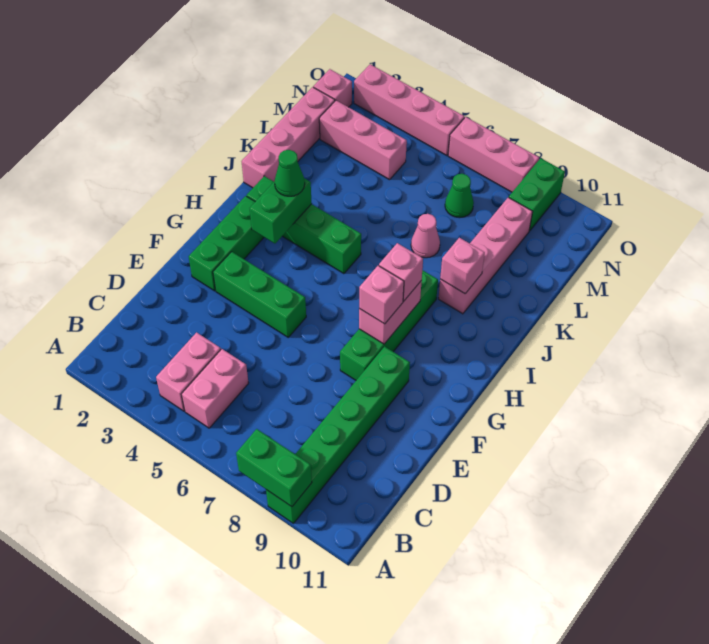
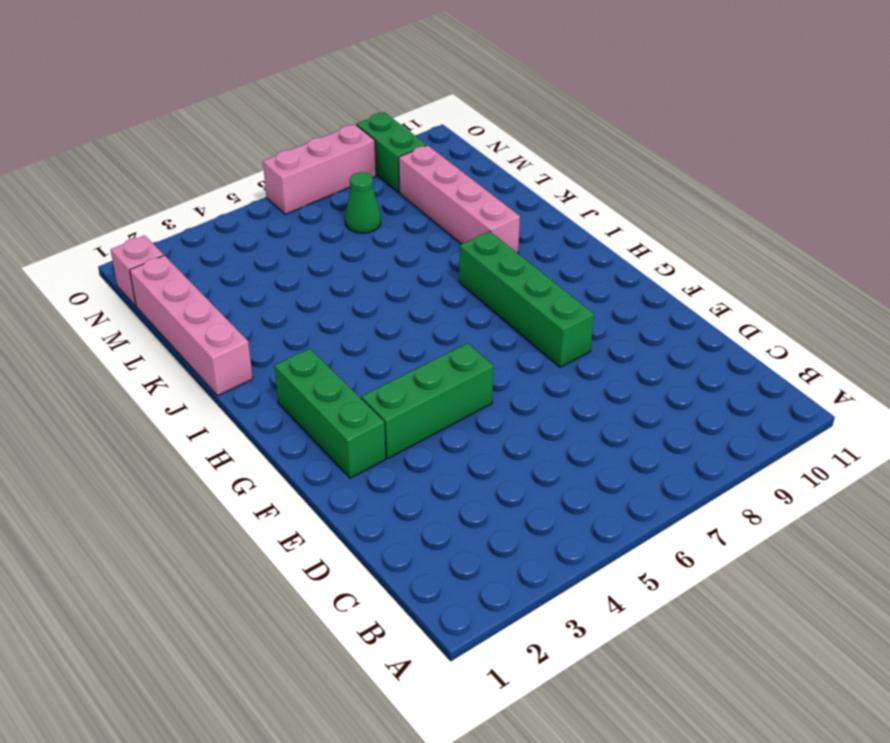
none -> green brick A9:F9 level 1
none -> pink brick B4:C4 level 1
none -> pink brick B5:C5 level 1

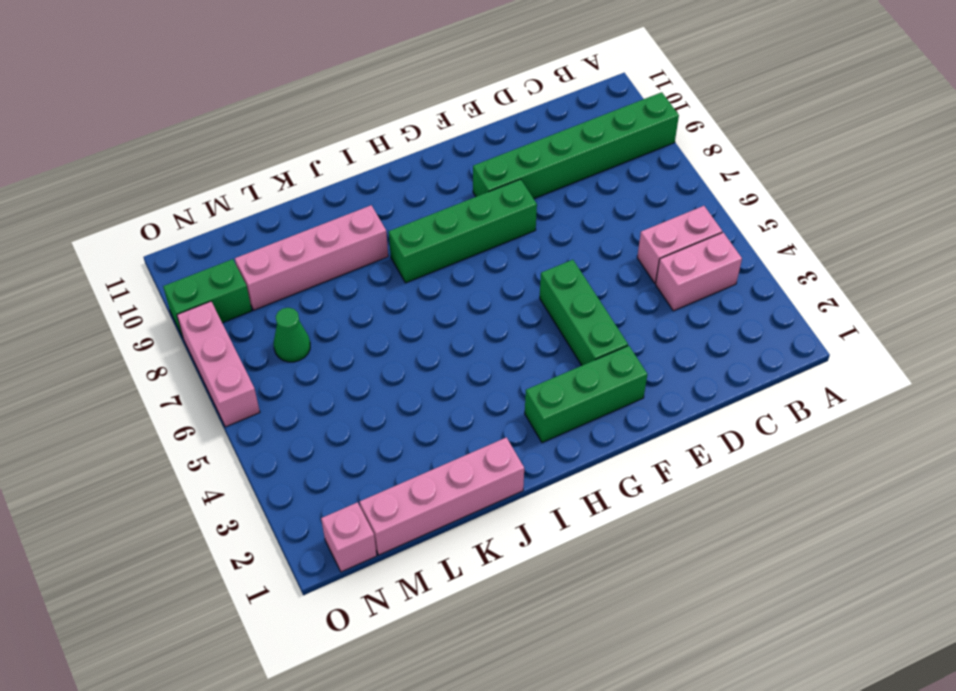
none -> green brick I2:I5 level 1
none -> pink cone K7 level 1
none -> pink brick M2:M4 level 1

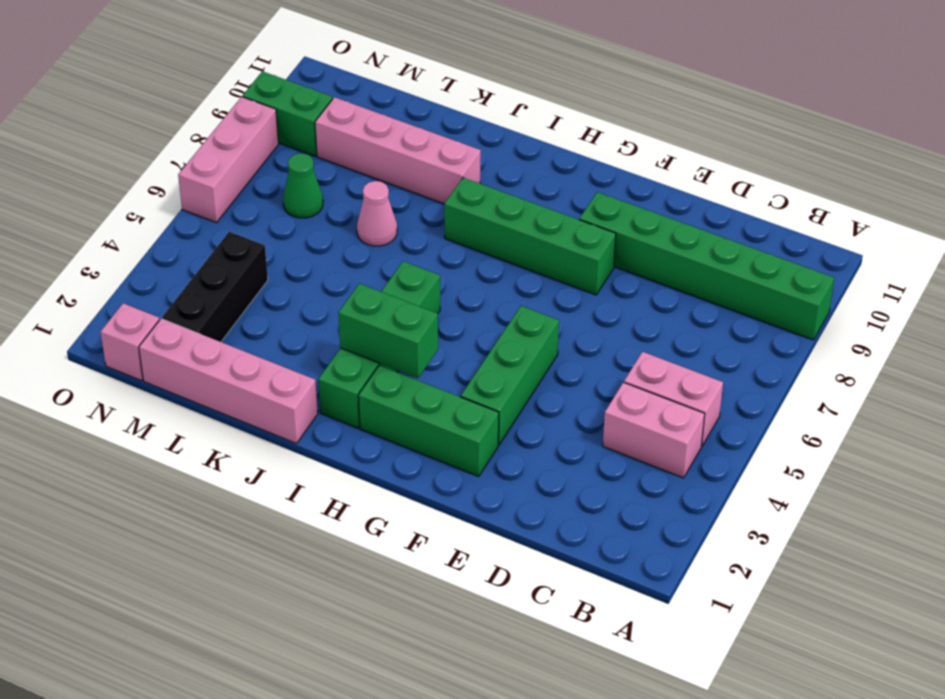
black brick M2:M4 level 1 -> pink brick M2:M4 level 1
none -> pink brick O2:O5 level 1
none -> green brick A8:A9 level 2
none -> pink brick G8:H8 level 2

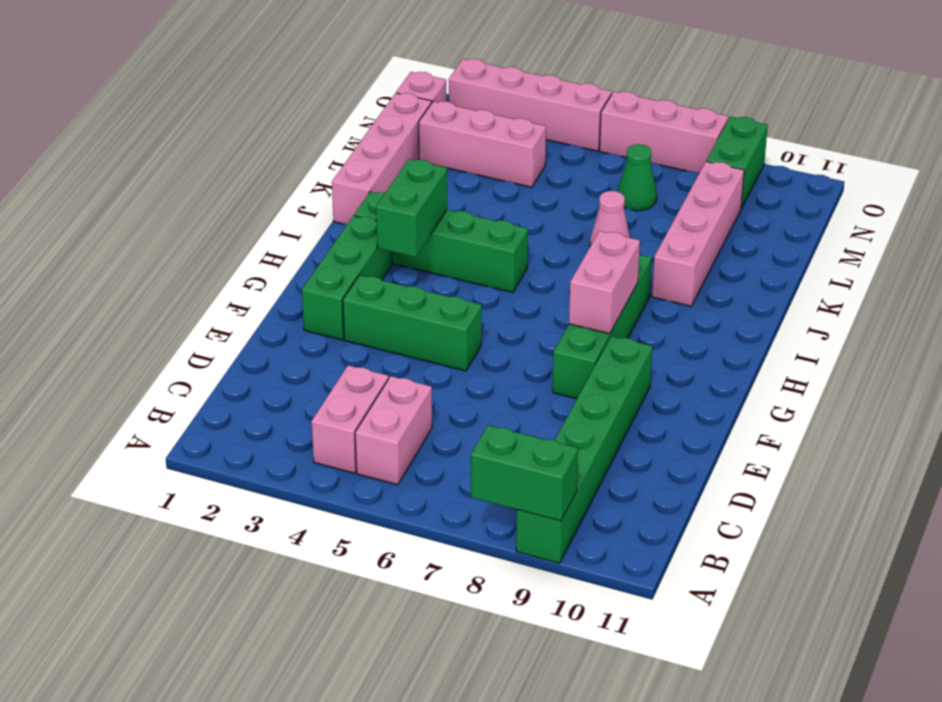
none -> pink brick J9 level 2
none -> pink brick G8 level 3
none -> pink brick H8 level 3

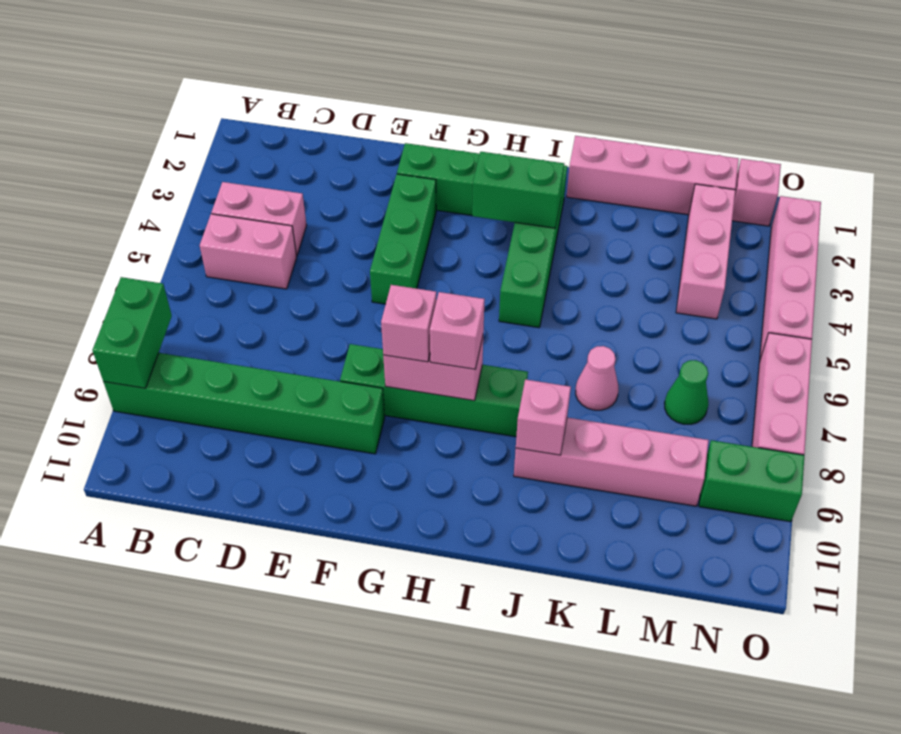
none -> green cone I3 level 3

